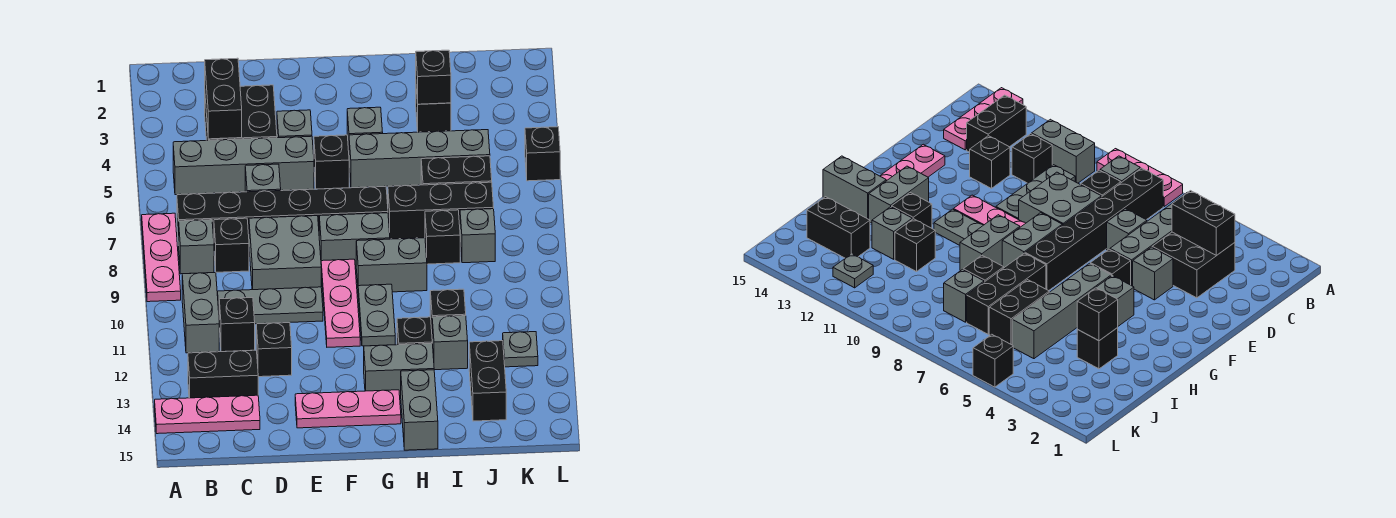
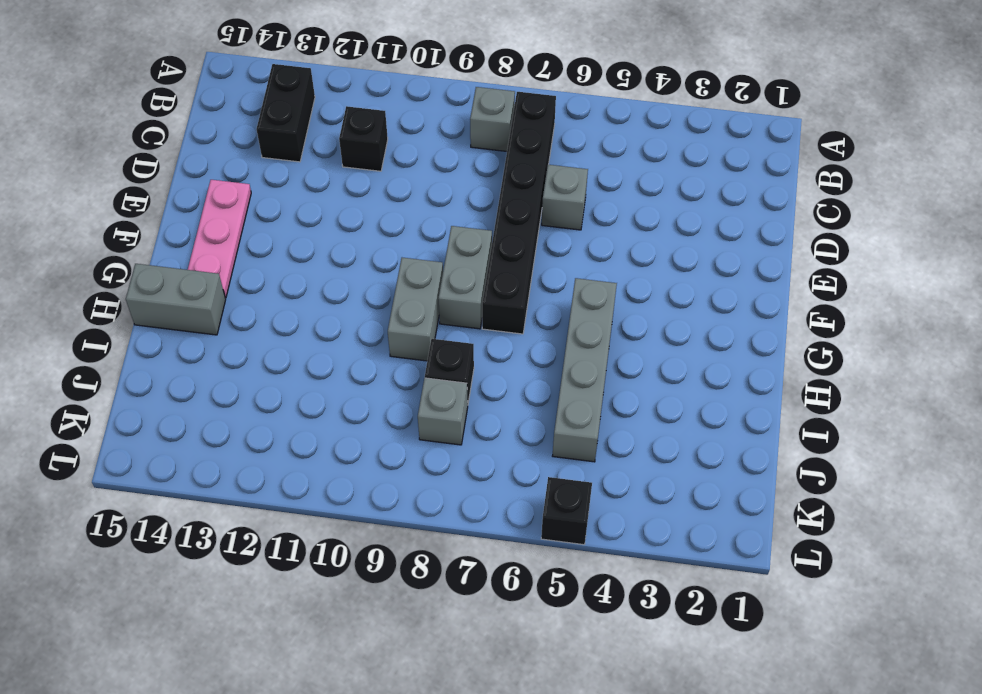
none -> pink plate A7:A9 level 1
none -> pink plate A14:C14 level 1
none -> grey brick B5:E5 level 1
none -> grey brick B10:B11 level 1

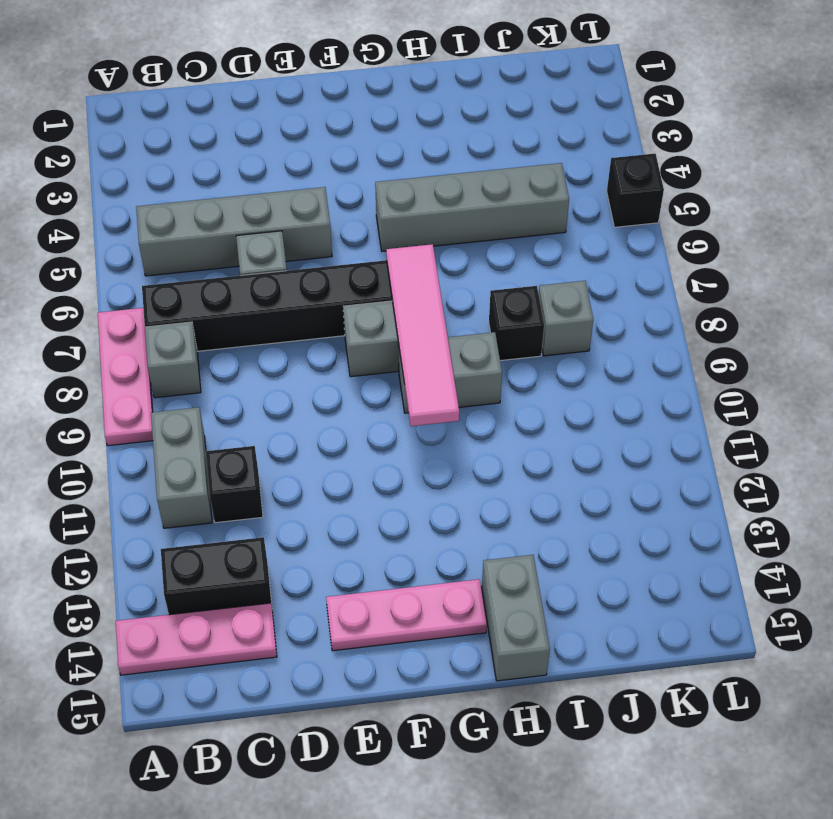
pink tile G7:G10 level 2 -> none
none -> black brick C3:D4 level 1
none -> black brick C8 level 1
none -> grey plate C10:E10 level 1
none -> grey brick D8:E9 level 1

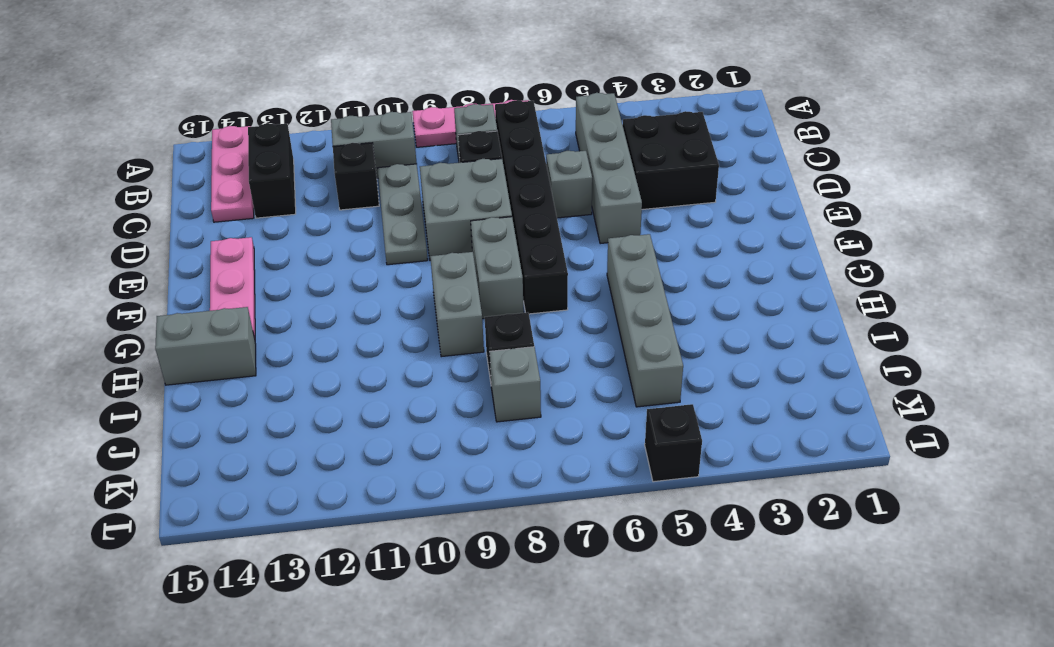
none -> black brick D12 level 1
none -> grey brick E4 level 1
none -> black brick F5 level 1
none -> pink plate F9:F11 level 1

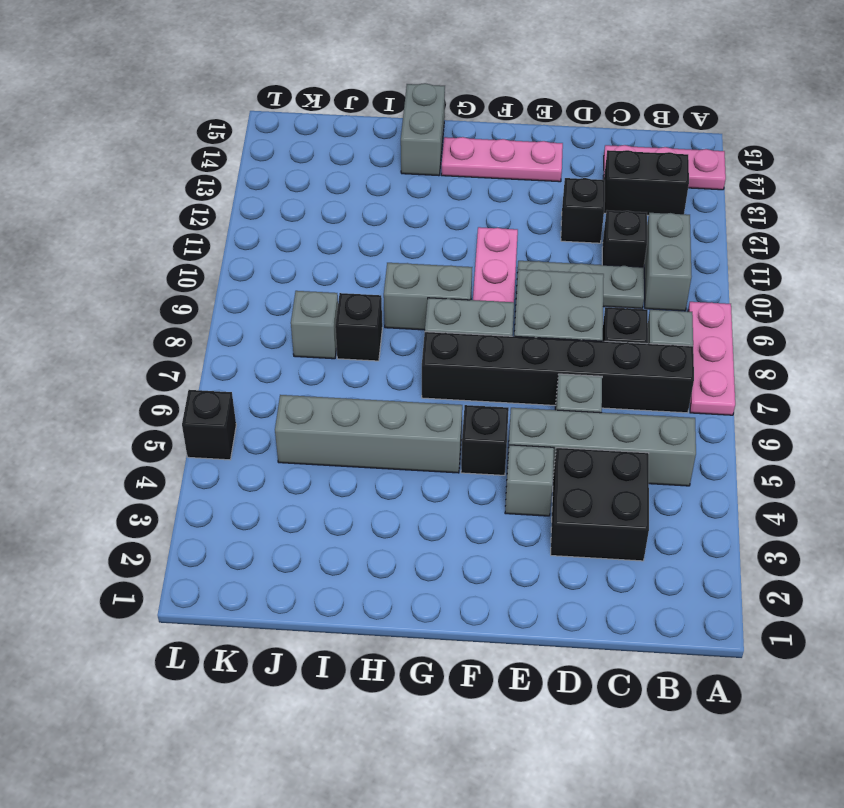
none -> grey brick G4 level 1
none -> grey plate G10:G11 level 1
none -> grey brick G13:H13 level 1
none -> black brick H7:J7 level 1

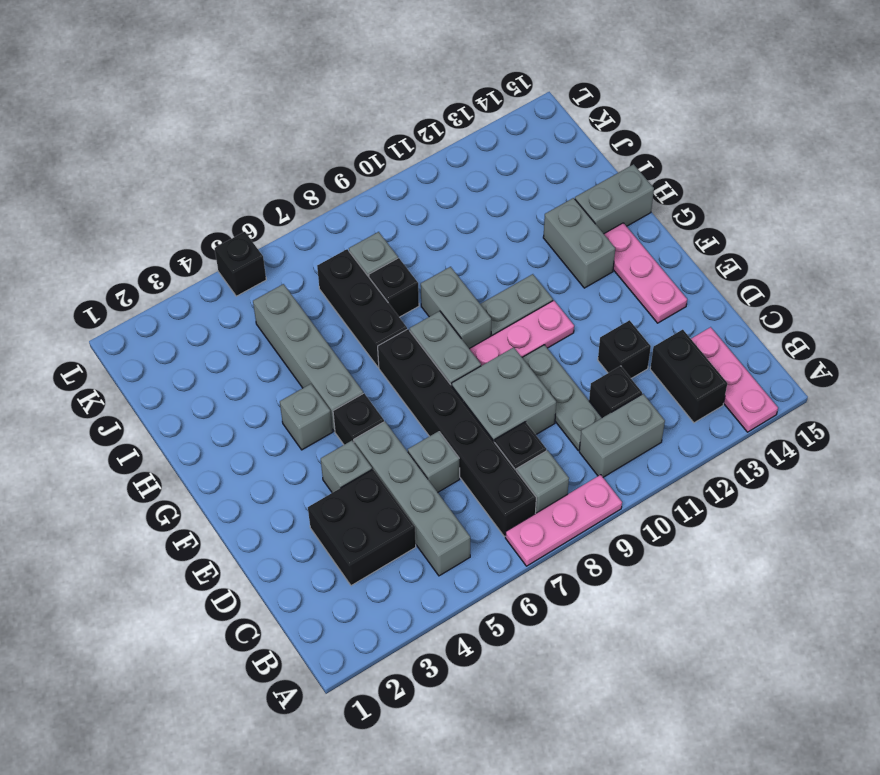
none -> black brick H12 level 1
none -> black brick I3 level 1
none -> black brick I6:J6 level 1
none -> black brick I11 level 1

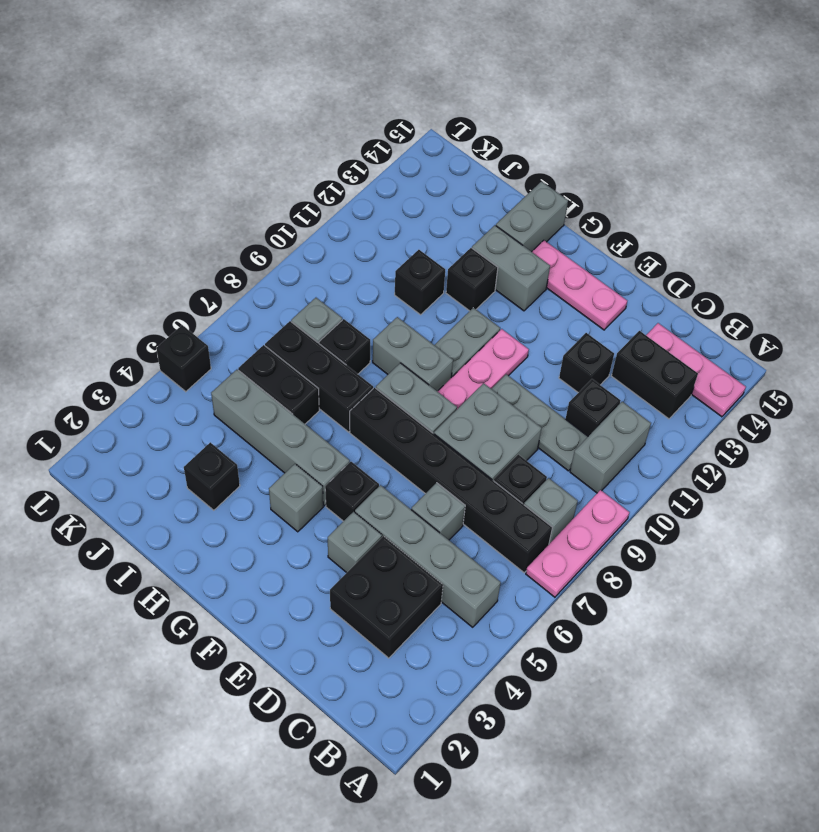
none -> grey brick I12 level 1
none -> black brick J13:J14 level 1
none -> grey plate K12 level 1
none -> black brick C3:C4 level 2

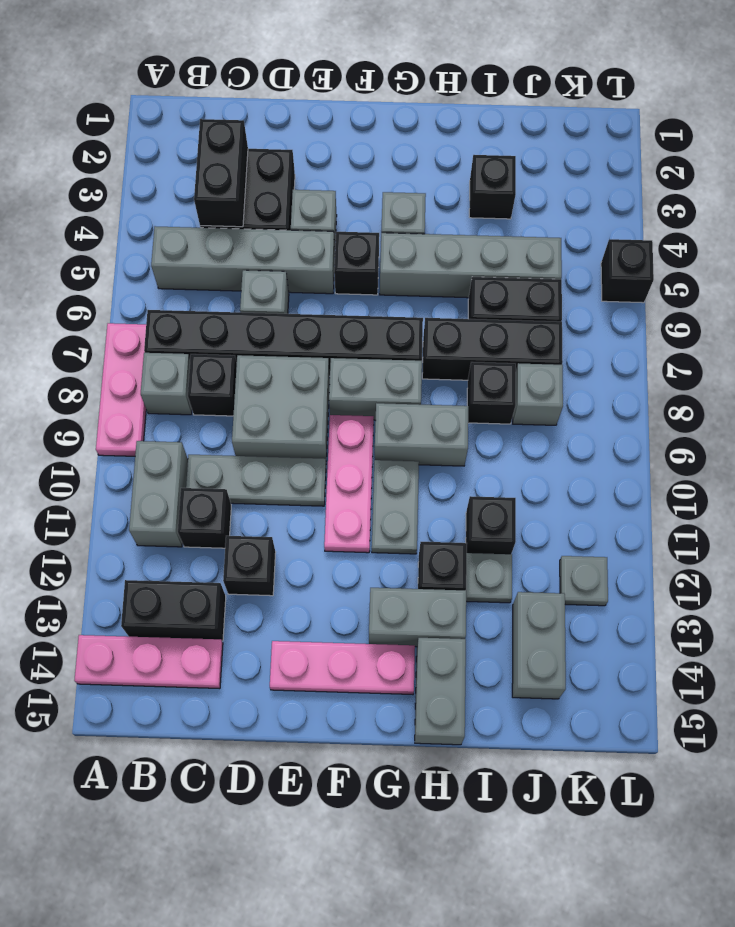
grey plate I12 level 1 -> grey brick I12 level 1
grey brick J13:J14 level 1 -> black brick J13:J14 level 1
none -> black brick I3 level 2

